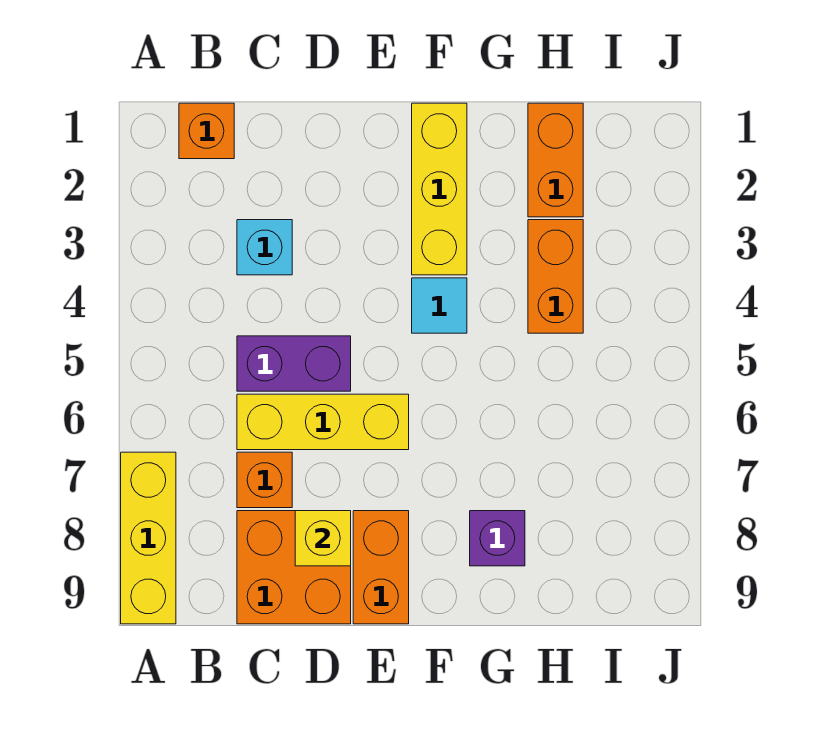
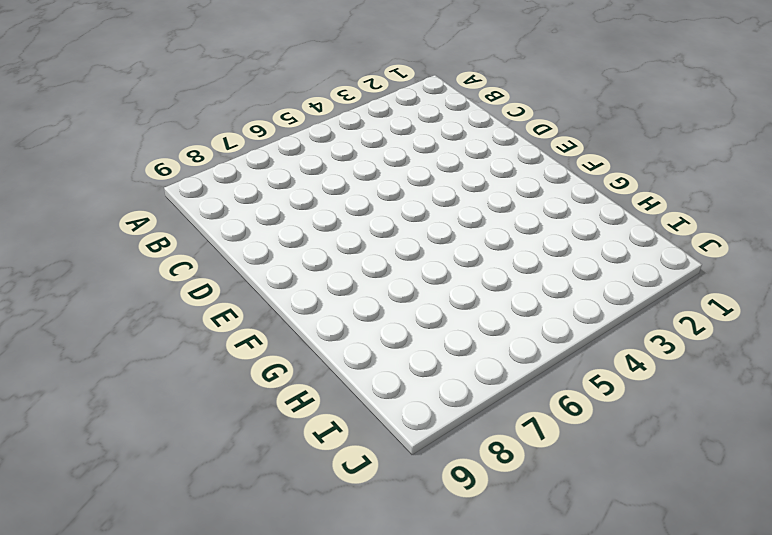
none -> yellow brick A7:A9 level 1
none -> orange brick B1 level 1
none -> cyan brick C3 level 1

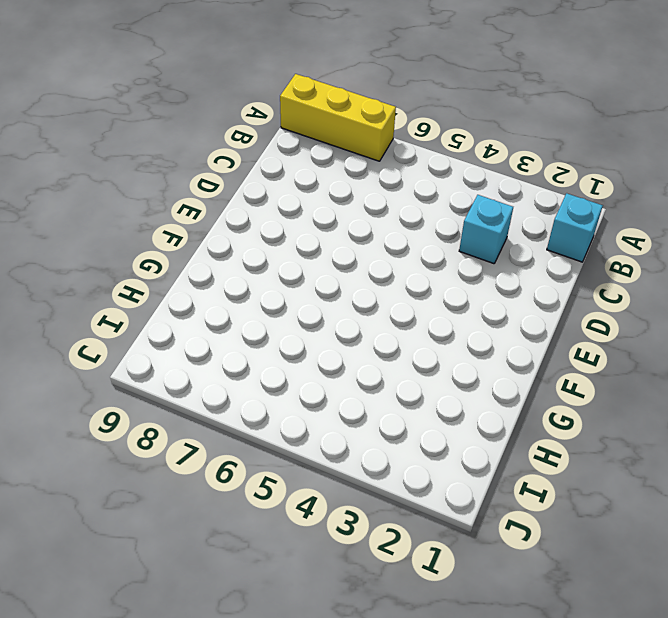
cyan brick B1 level 1 -> orange brick B1 level 1
none -> purple brick C5:D5 level 1
none -> yellow brick C6:E6 level 1
none -> orange brick C7 level 1

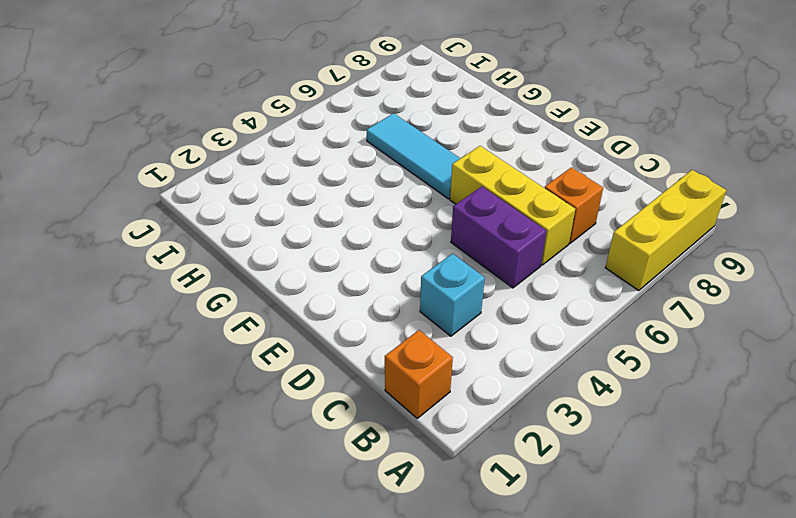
cyan tile F6:H6 level 1 -> none
none -> orange brick C8:D9 level 1
none -> orange brick E8:E9 level 1
none -> yellow brick F1:F3 level 1

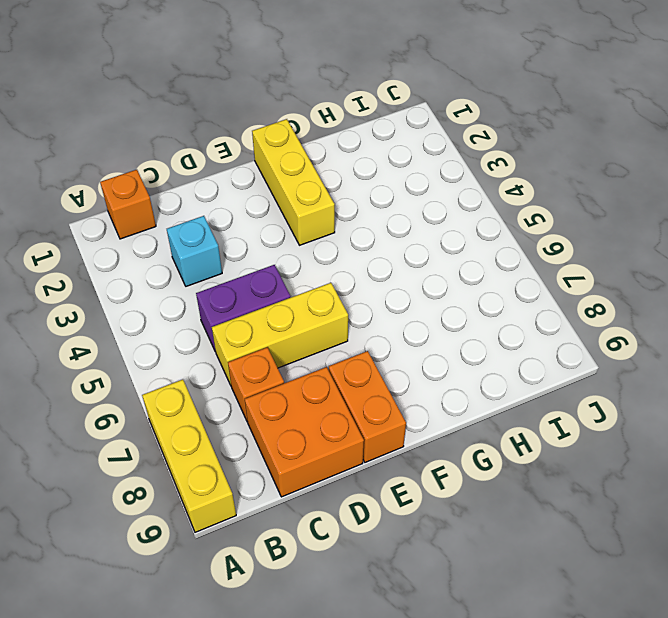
none -> cyan tile F4 level 1
none -> purple brick G8 level 1
none -> orange brick H1:H2 level 1

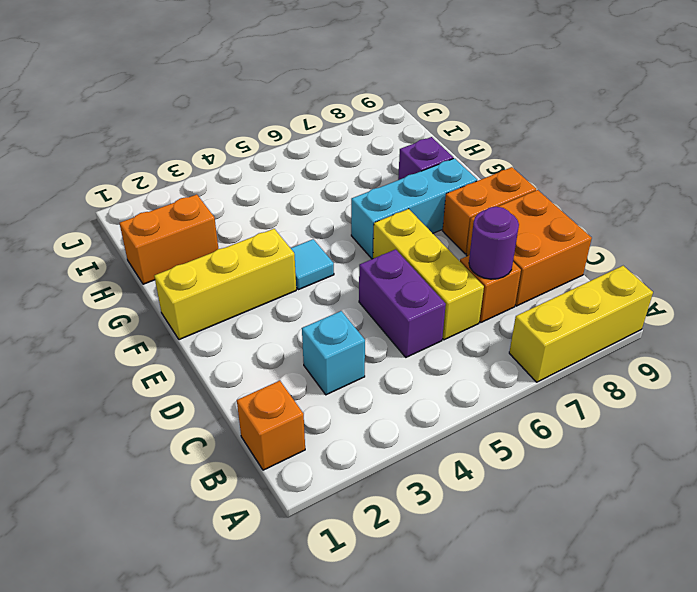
purple round brick C7 level 2 -> none
cyan brick F6:F8 level 1 -> none
none -> orange brick H3:H4 level 1
none -> yellow brick D8 level 2

